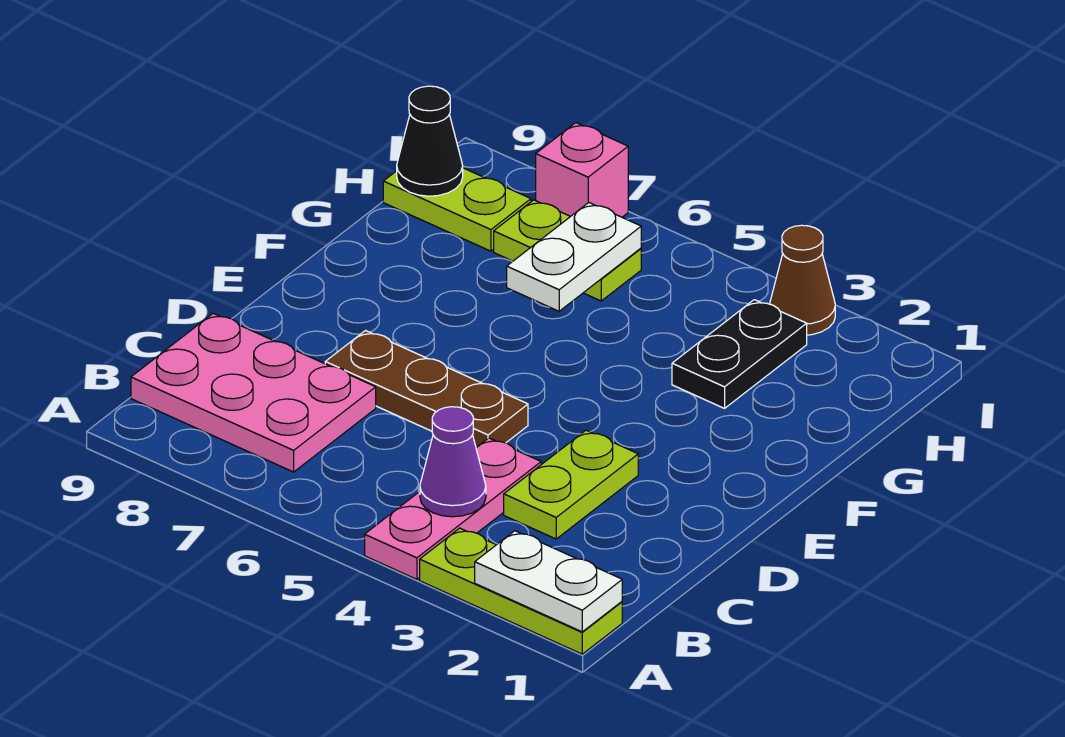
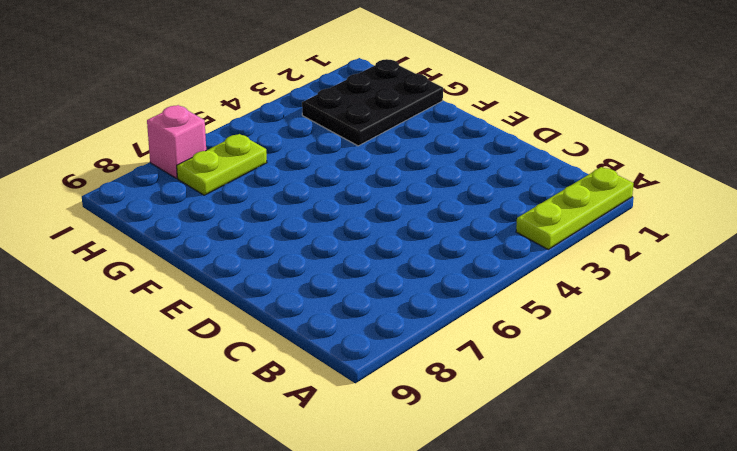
black plate G1:H3 level 1 -> black plate G3:H3 level 1
none -> pink plate A4:C4 level 1
none -> pink plate B7:C9 level 1
none -> lime plate C3:D3 level 1

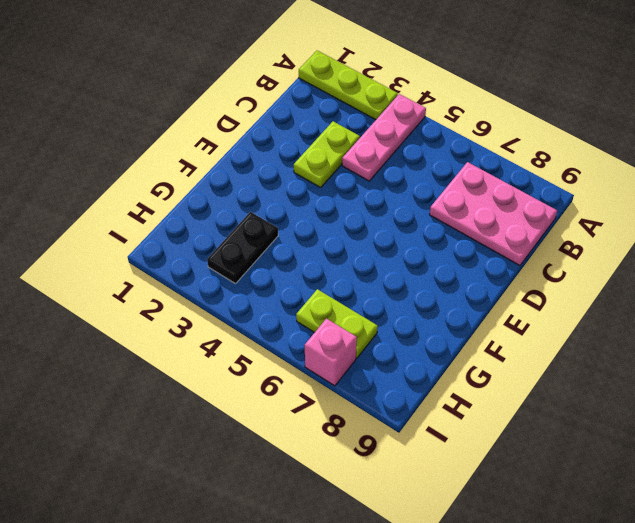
none -> brown plate D5:D7 level 1
none -> lime plate H8:H9 level 1
none -> brown cone I3 level 1

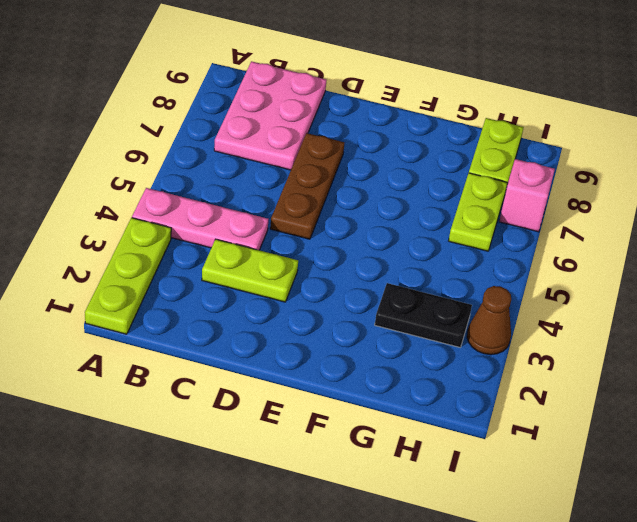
none -> white plate A1:A2 level 2
none -> purple cone B4 level 2
none -> white plate G6:H6 level 2

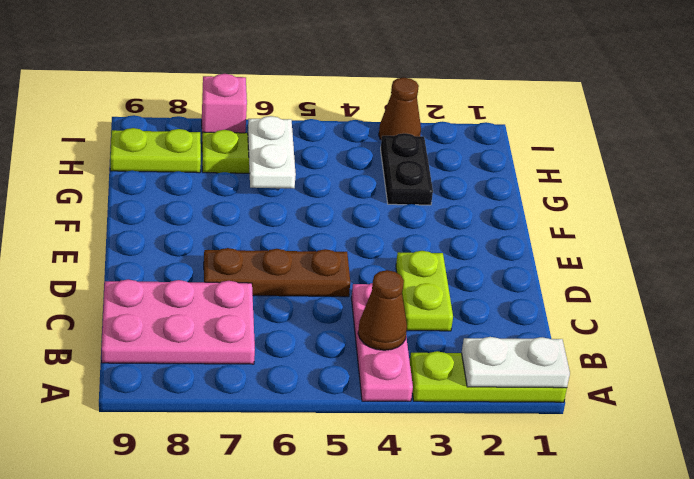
brown cone B4 level 2 -> purple cone B4 level 2
none -> black cone H9 level 2

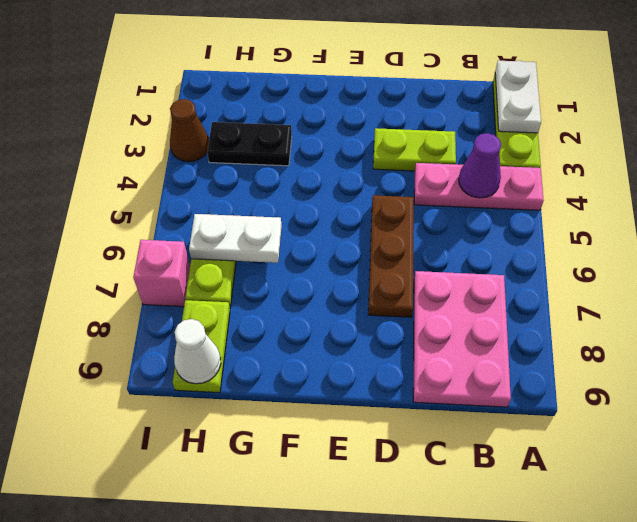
white cone H9 level 2 -> black cone H9 level 2

